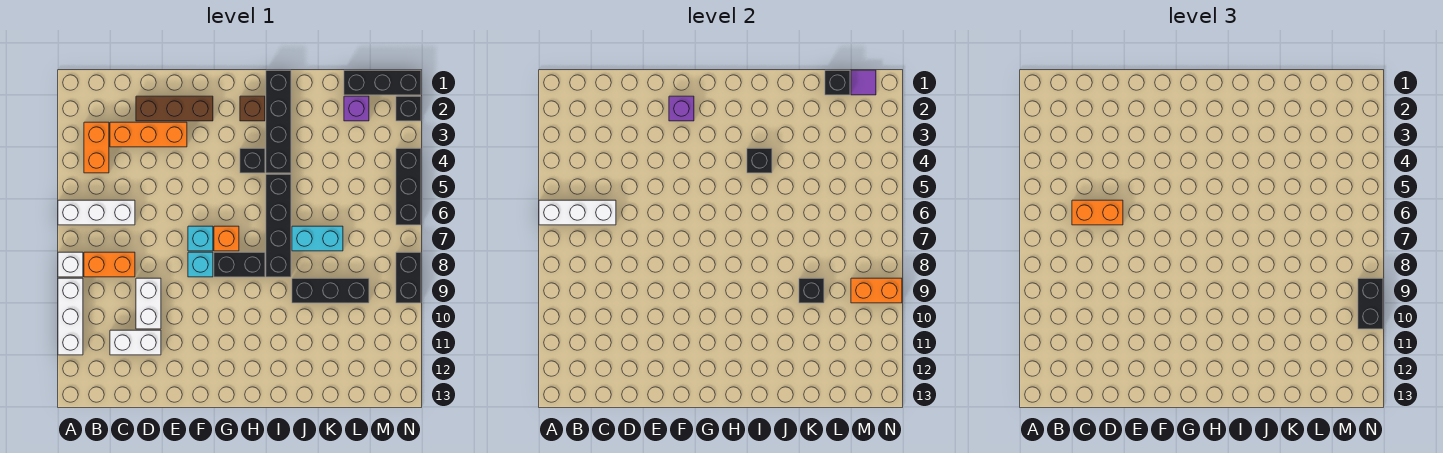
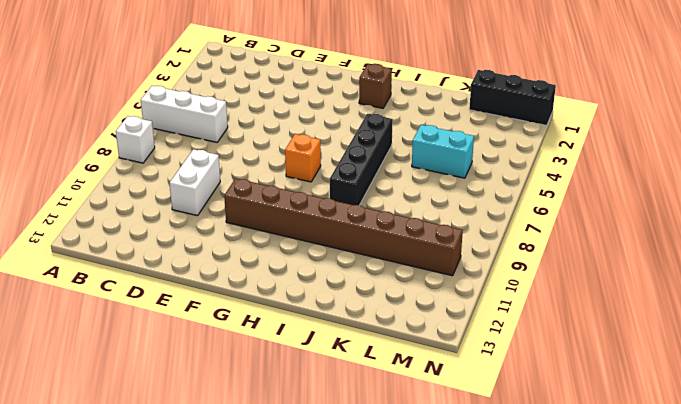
brown brick F10:M10 level 1 -> none
cyan brick K5:L5 level 1 -> cyan brick J7:K7 level 1
none -> white brick A9:A11 level 1
none -> orange brick B3:B4 level 1
none -> orange brick B8:C8 level 1
none -> orange brick C3:E3 level 1

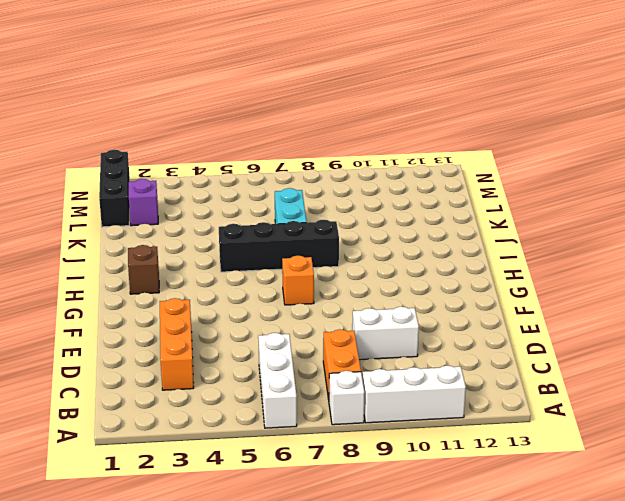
none -> orange brick B3:B4 level 1
none -> white brick C11:D11 level 1
none -> brown brick D2:F2 level 1
none -> cyan brick F7 level 1

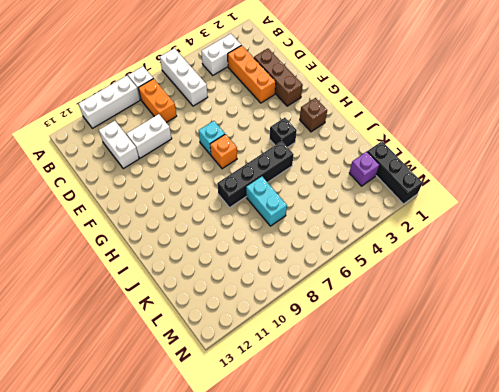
white brick B3:B4 level 1 -> orange brick B3:B4 level 1
none -> cyan brick F8 level 1
none -> black brick G8:H8 level 1
none -> black brick I1:I4 level 1
none -> black brick J9:L9 level 1

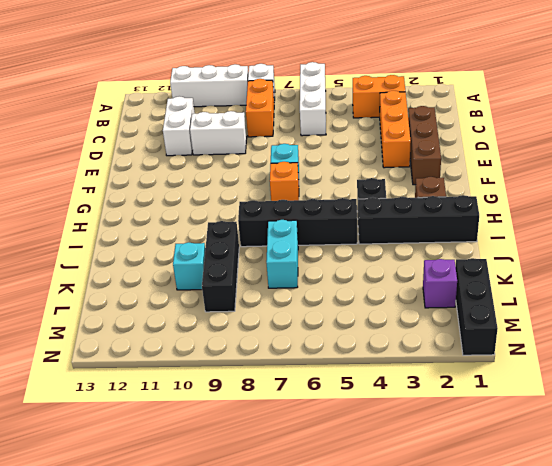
cyan brick K10 level 1 -> cyan brick F8 level 1
none -> black brick G8:H8 level 1
none -> black brick N2 level 1
none -> black brick N4:N6 level 1
none -> black brick N8:N9 level 1

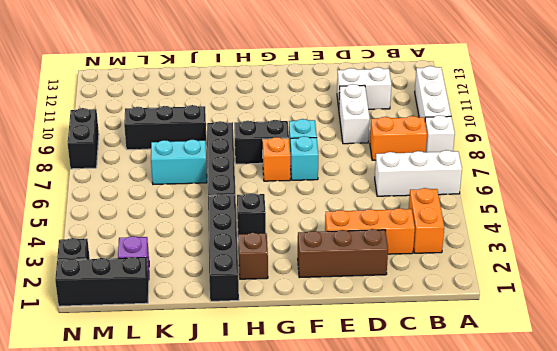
none -> black brick N4:N6 level 1
none -> white brick A6:C6 level 2
none -> purple brick F2 level 2
none -> black brick I4 level 2

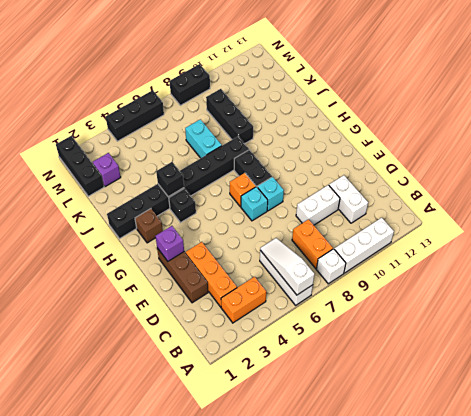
white slope A6:C6 level 2 top A -> white brick A6:C6 level 2
none -> black brick N2 level 1
none -> black brick K9 level 2
none -> black brick L1 level 2
none -> purple tile M1 level 2

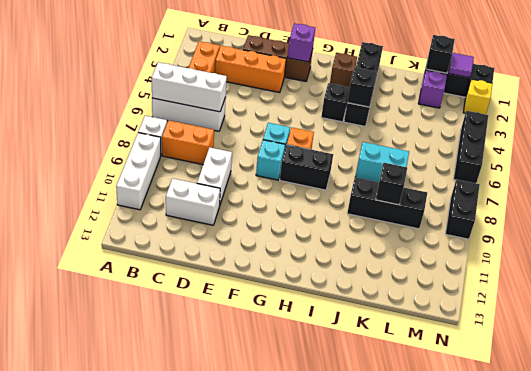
yellow brick N2 level 1 -> black brick N2 level 1
none -> black brick I5:I8 level 1
none -> orange brick M9:N9 level 2
none -> orange brick C6:D6 level 3
none -> black brick N9:N10 level 3

